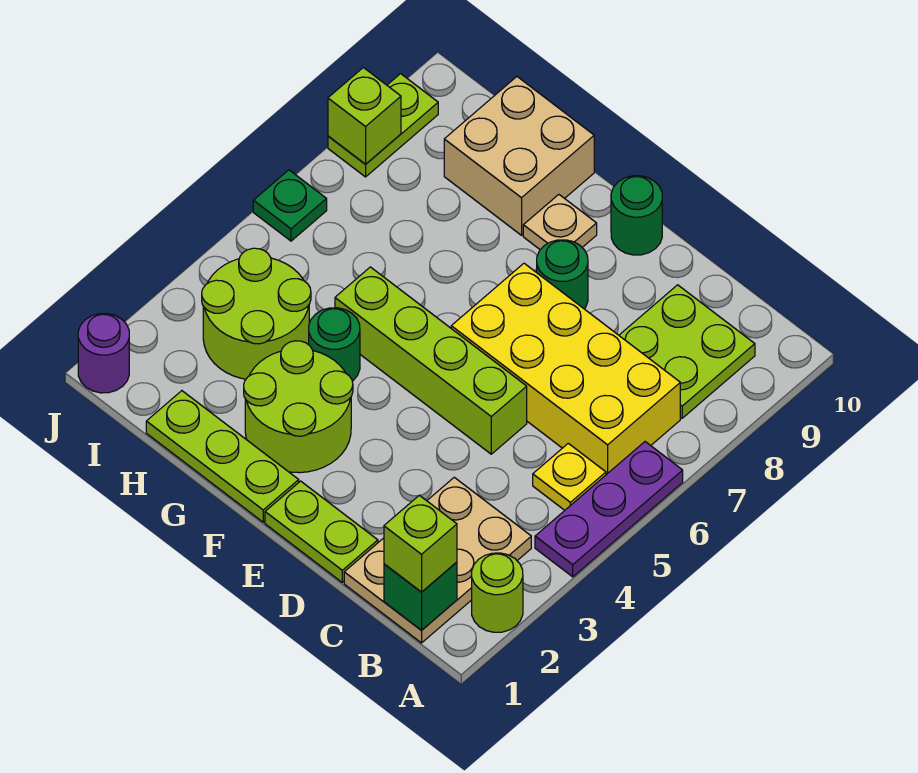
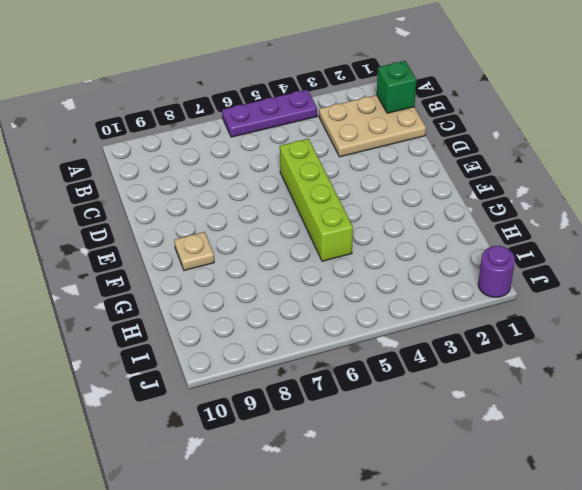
none -> lime round brick A2 level 1
none -> yellow plate B5 level 1
none -> yellow brick B6:E7 level 1

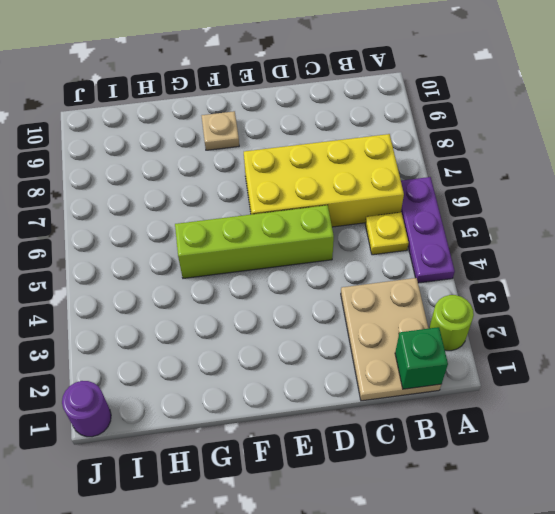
none -> lime plate B8:C9 level 1
none -> lime plate D1:E1 level 1
none -> green round brick E8 level 1

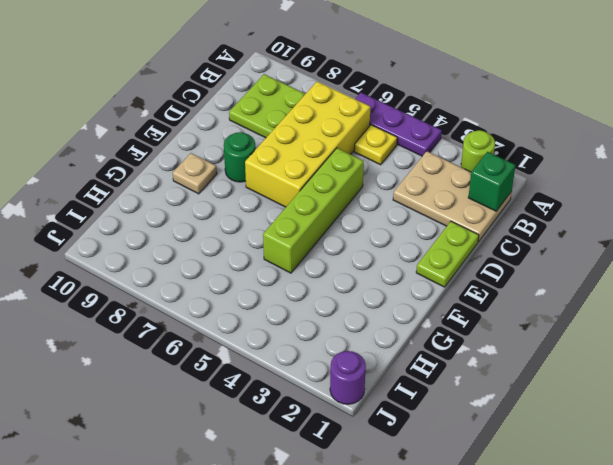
none -> green round brick E10 level 1
none -> lime plate F1:H1 level 1
none -> lime round brick F2:G3 level 1

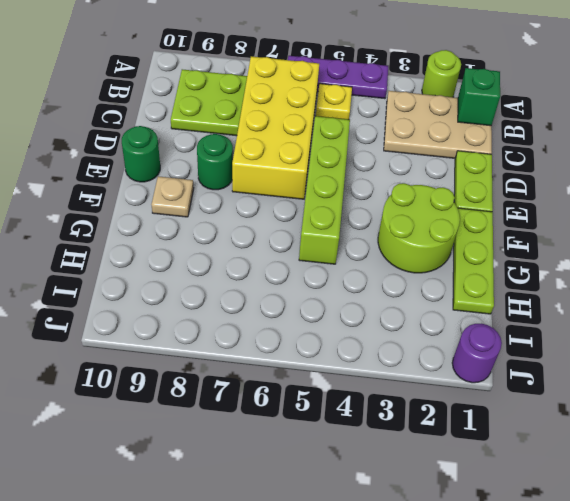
none -> green round brick G4 level 1
none -> tan brick G9:H10 level 1
none -> lime round brick H3:I4 level 1

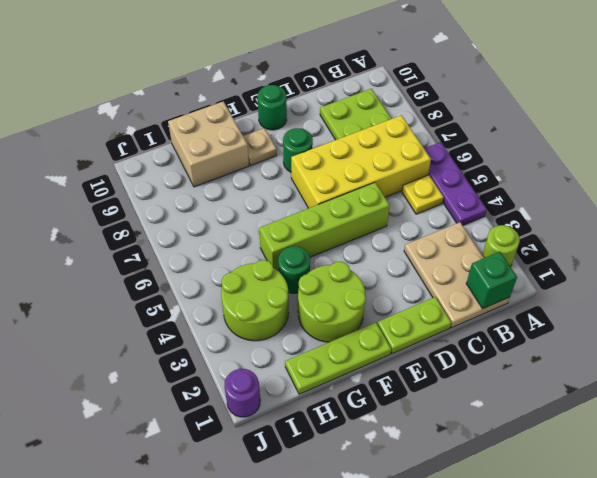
none -> green plate J6 level 1
none -> lime plate J8:J9 level 1
none -> lime brick J8 level 2

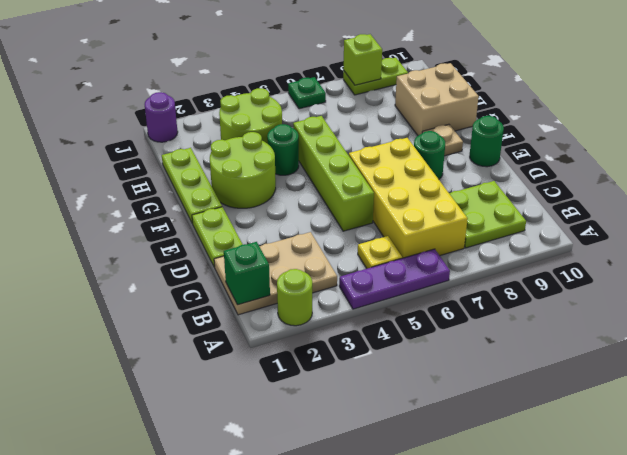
none -> lime brick B1 level 3

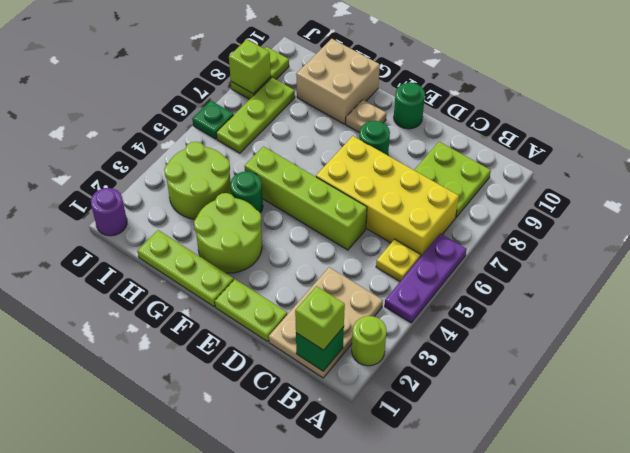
lime plate I6:I8 level 1 -> none

